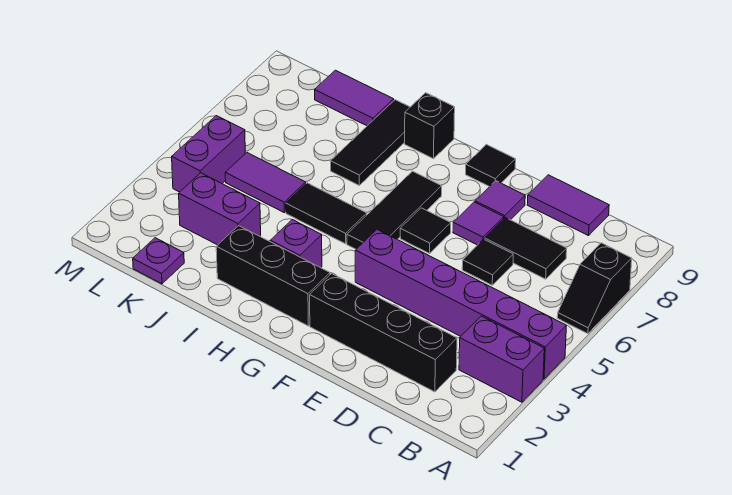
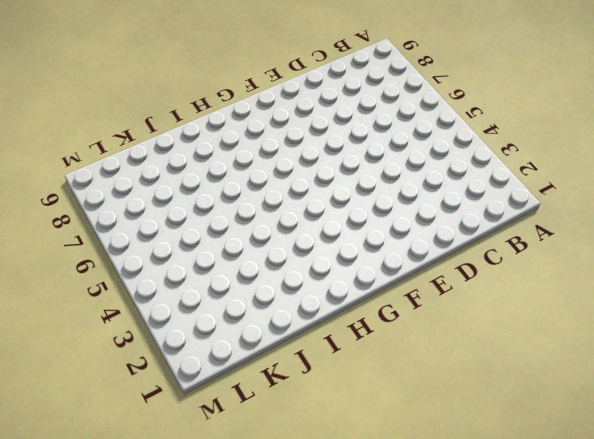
none -> purple brick A3:B3 level 1
none -> purple brick A4:F4 level 1
none -> black slope A6:A7 level 1 top 7

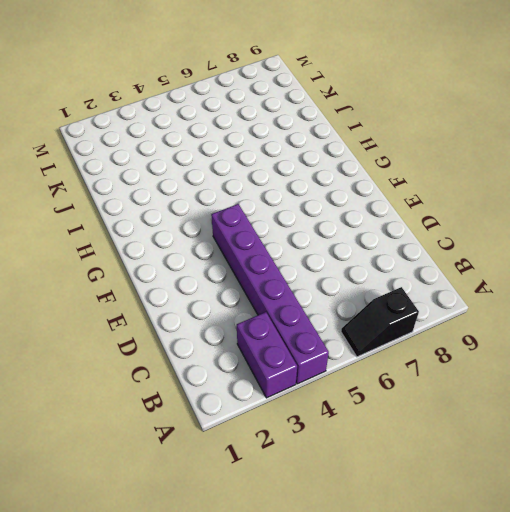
none -> black brick C2:F2 level 1
none -> black tile C7:D7 level 1
none -> purple tile C9:D9 level 1

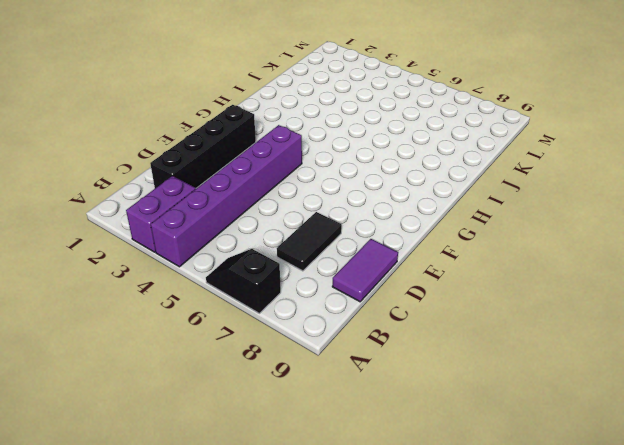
none -> black tile D6 level 1
none -> purple tile E7 level 1
none -> purple tile E8 level 1

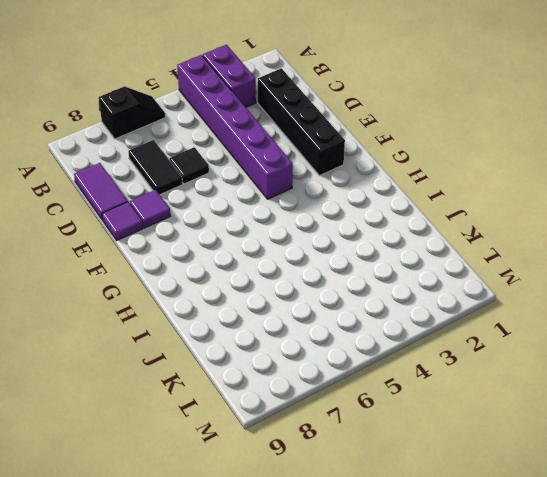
purple tile E9 level 1 -> purple tile E7 level 1
none -> black tile F6 level 1
none -> black tile F9 level 1
none -> black brick G2:I2 level 1

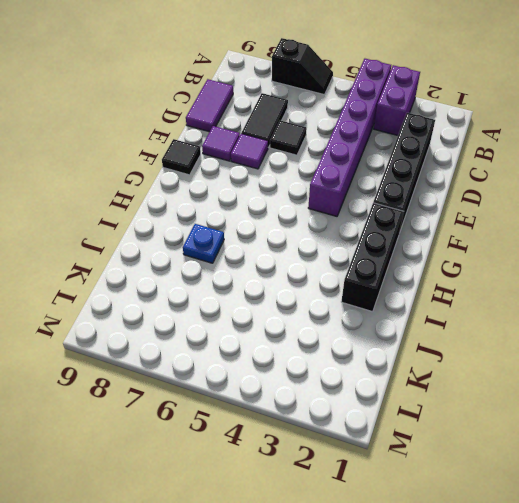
blue plate I7 level 1 -> black tile I7:I9 level 1
none -> black tile F6 level 1
none -> black tile G5:G7 level 1
none -> purple brick H3 level 1

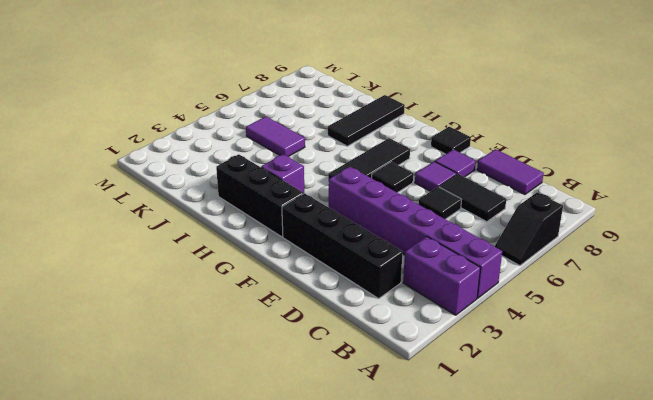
none -> black tile H5:I5 level 1
none -> black brick H9 level 1
none -> purple brick J3:K3 level 1

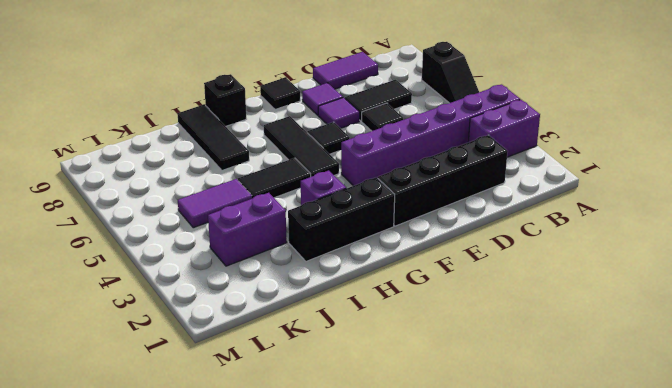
none -> purple tile J9:K9 level 1
none -> purple plate K1 level 1
none -> purple brick L4:L5 level 1

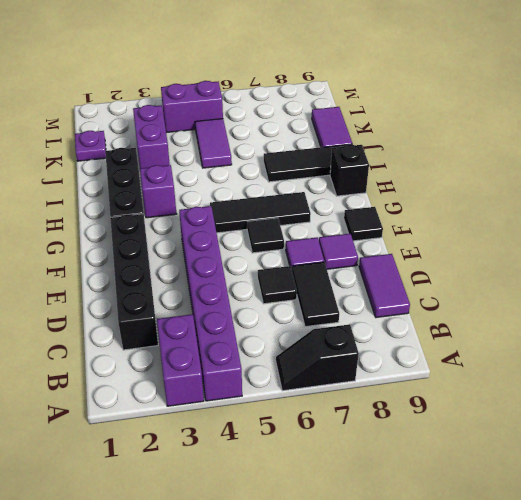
none -> black tile H5:I5 level 1

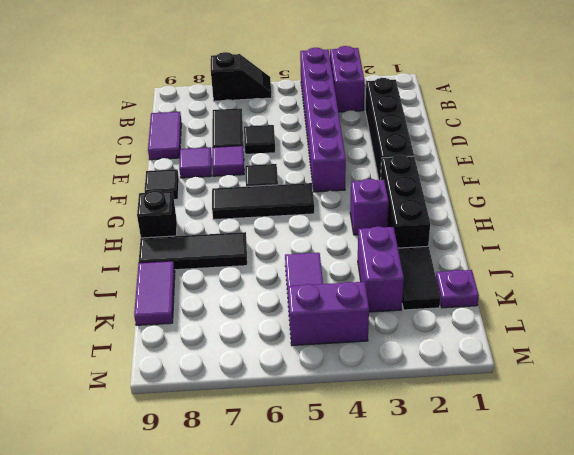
black tile J2:K2 level 1 -> black tile H5:I5 level 1

